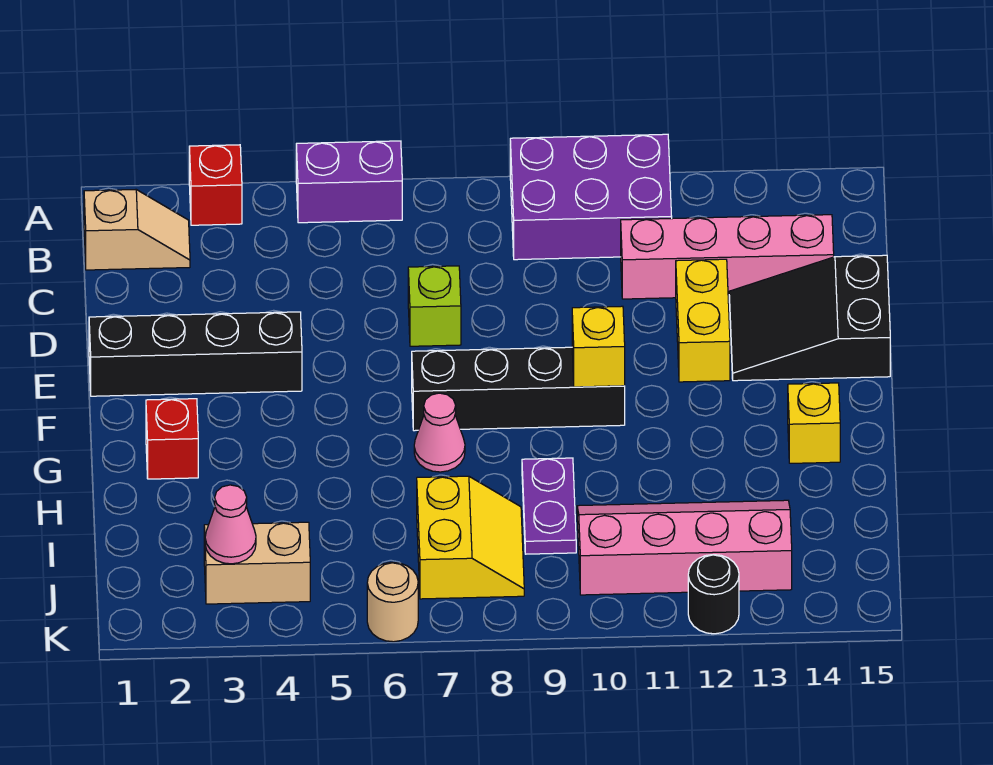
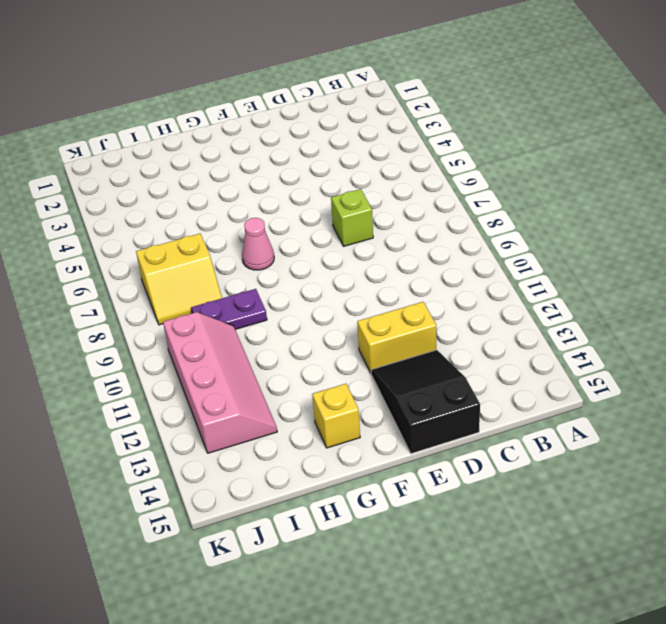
none -> red brick A3 level 1
none -> purple brick A5:A6 level 1
none -> purple brick A9:B11 level 1

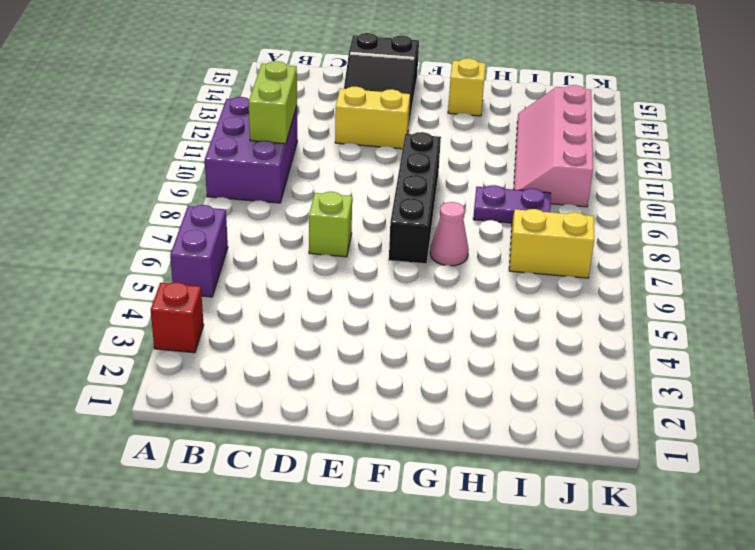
lime brick B10:B11 level 2 -> none
none -> tan slope B1:B2 level 1 top 1
none -> pink brick C11:C14 level 1
none -> black brick E1:E4 level 1

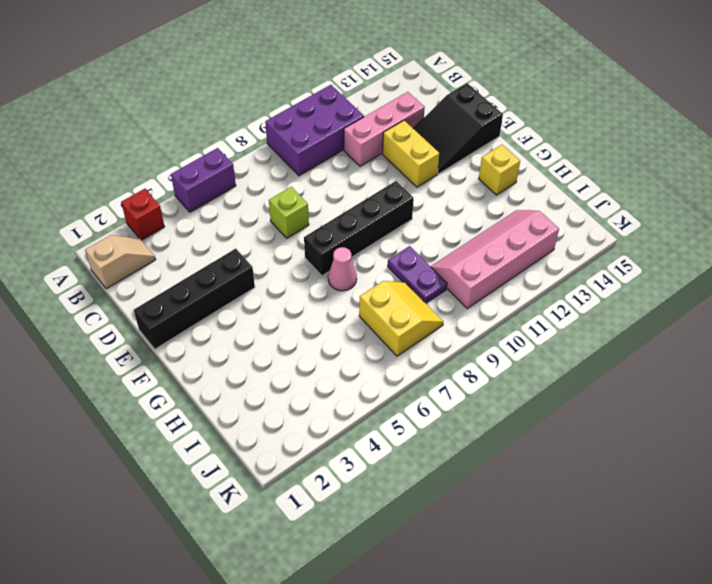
pink brick C11:C13 level 1 -> pink brick C11:C14 level 1
none -> red brick G2 level 1
none -> tan brick J3:J4 level 1
none -> tan round brick K6 level 1

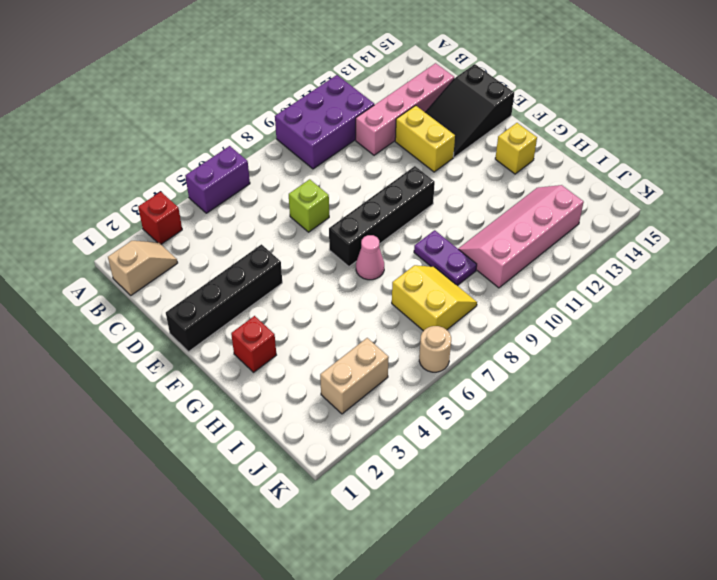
none -> black round brick K12 level 1
none -> yellow brick F10 level 2
none -> pink cone J3 level 2

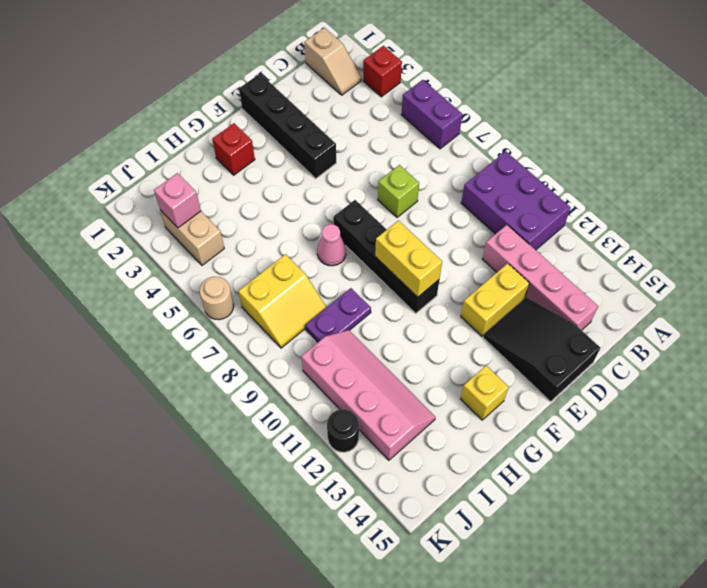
yellow brick F9:F10 level 2 -> yellow brick F10 level 2
pink brick J3 level 2 -> pink cone J3 level 2

